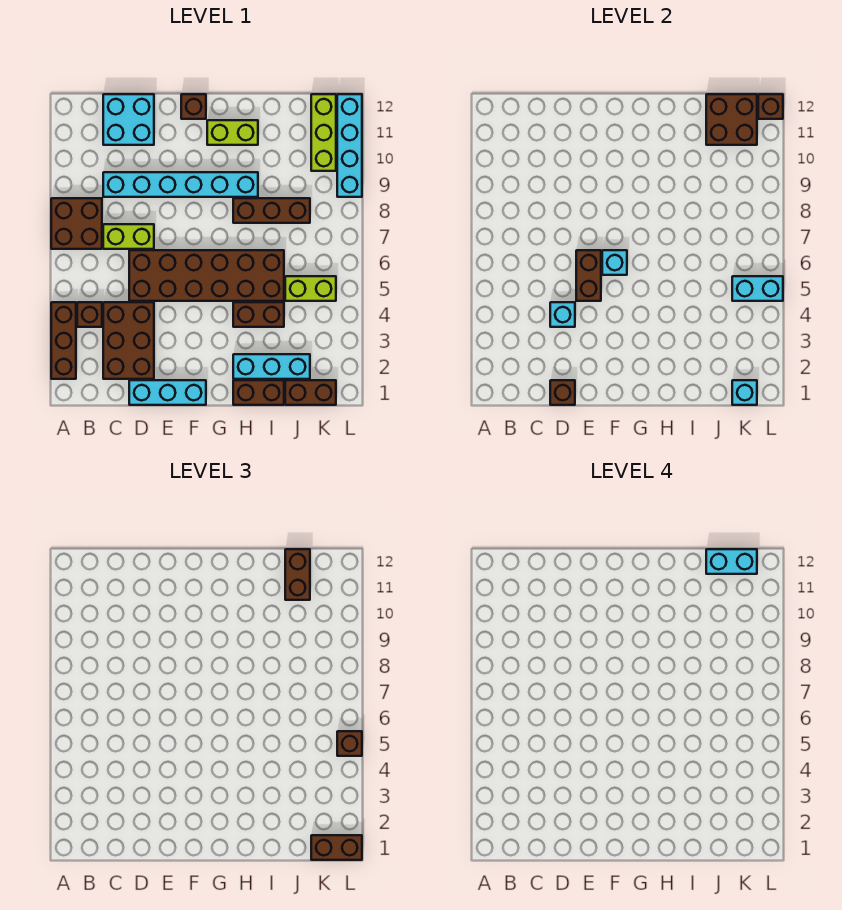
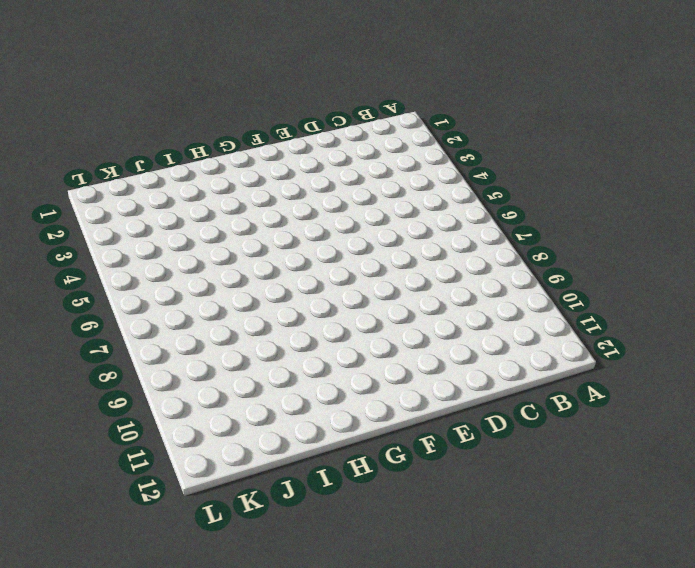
none -> brown brick A2:A4 level 1
none -> brown brick A7:B8 level 1
none -> brown brick B4 level 1
none -> brown brick C2:D4 level 1

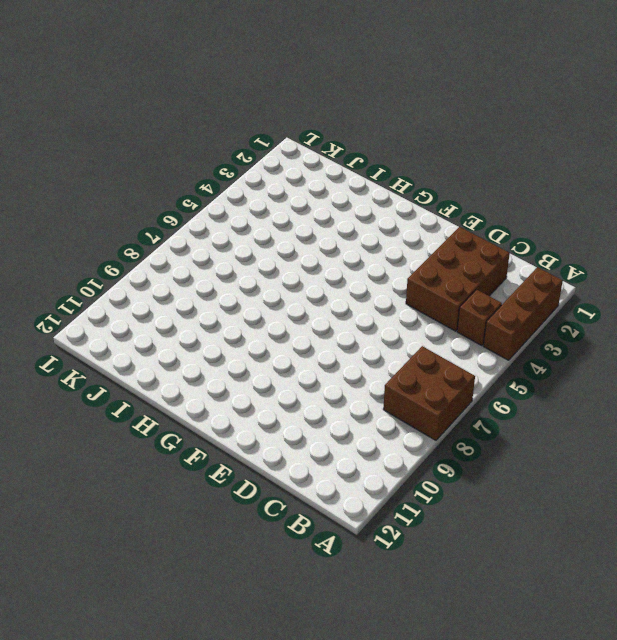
none -> lime brick C7:D7 level 1
none -> cyan brick C9:H9 level 1
none -> cyan brick C11:D12 level 1
none -> cyan brick D1:F1 level 1

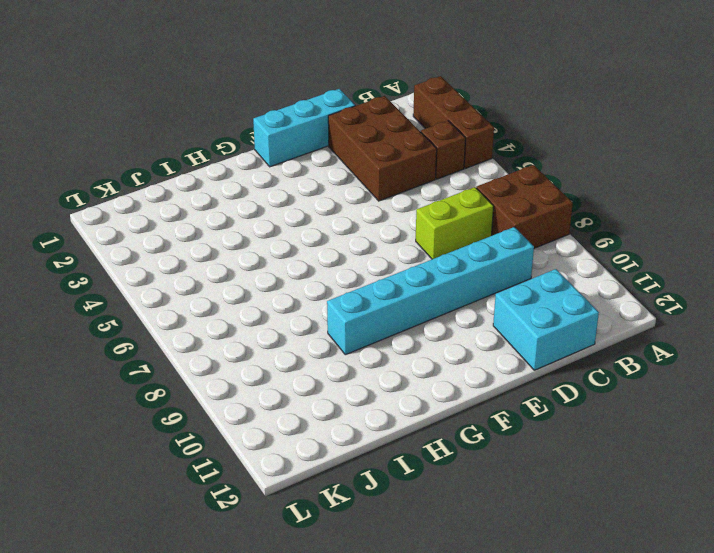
none -> brown brick D5:I6 level 1
none -> brown brick F12 level 1
none -> lime brick G11:H11 level 1
none -> brown brick H1:I1 level 1

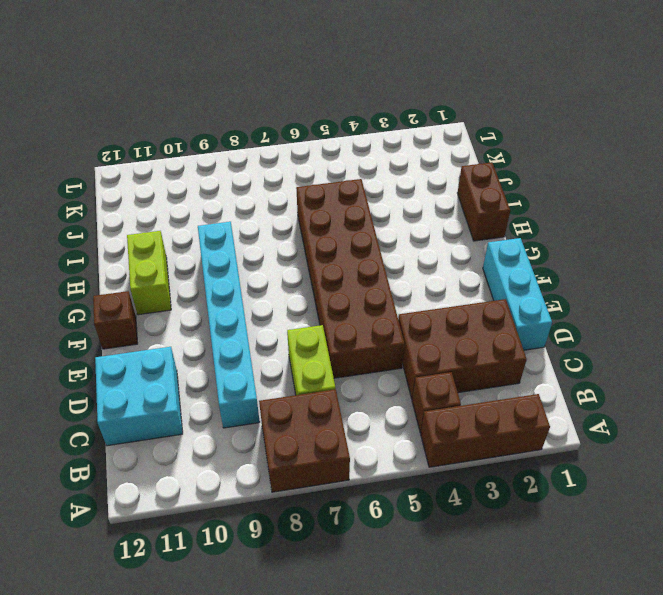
none -> cyan brick H2:J2 level 1
none -> brown brick H4:I4 level 1
none -> brown brick H8:J8 level 1
none -> brown brick J1:K1 level 1

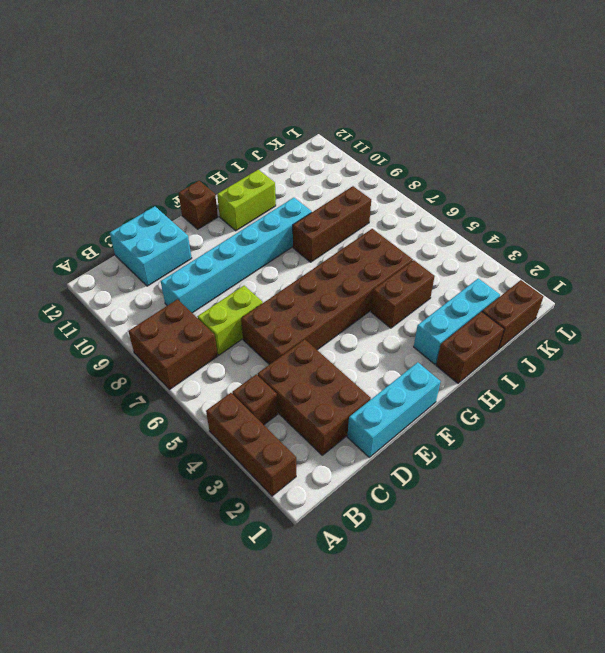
none -> lime brick J5:K5 level 1
none -> lime brick K10:K12 level 1
none -> cyan brick L9:L12 level 1
none -> brown brick D1 level 2

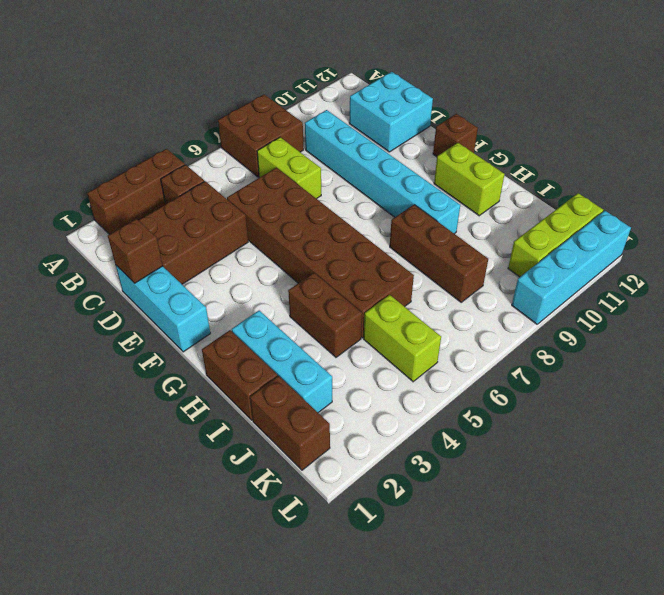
none -> cyan brick D4 level 2
none -> brown brick E5:E6 level 2
none -> cyan brick F6 level 2
none -> brown brick J11:K12 level 2

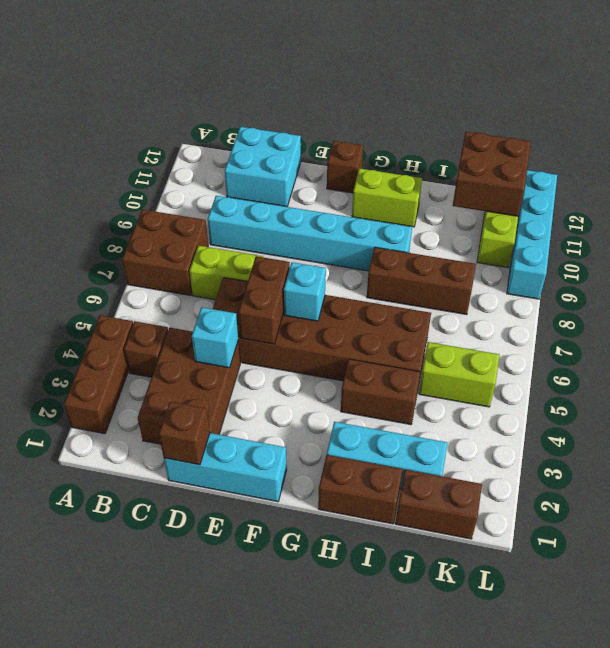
none -> cyan brick K1 level 2
none -> cyan brick K5:L5 level 2
none -> brown brick L12 level 2
none -> brown brick J11:J12 level 3

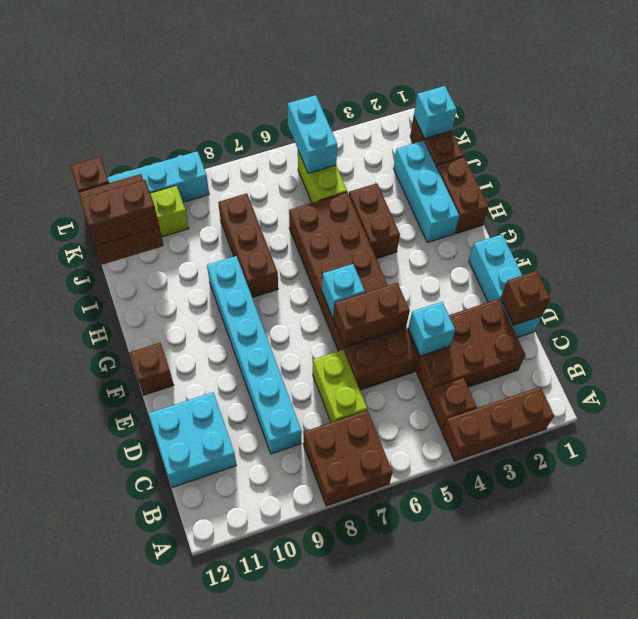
none -> lime brick G11:H11 level 1
none -> brown brick K1:L1 level 3
none -> brown brick L5 level 3
none -> cyan brick J12:K12 level 4

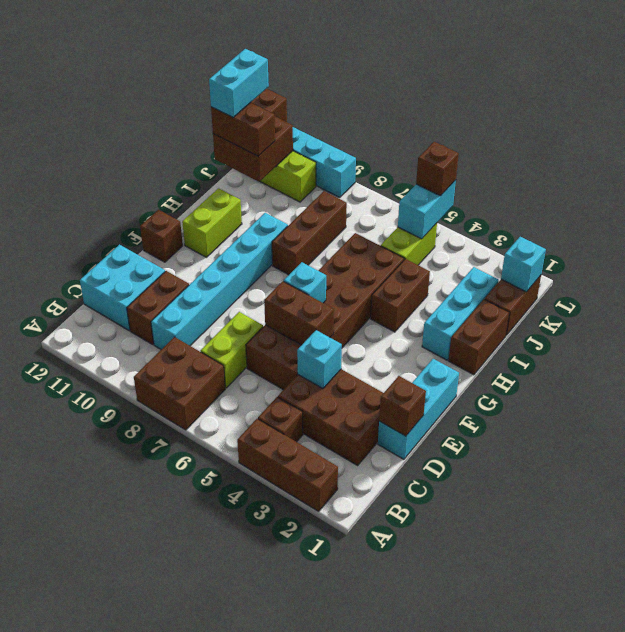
brown brick C10:D10 level 1 -> brown brick K1:L1 level 3

